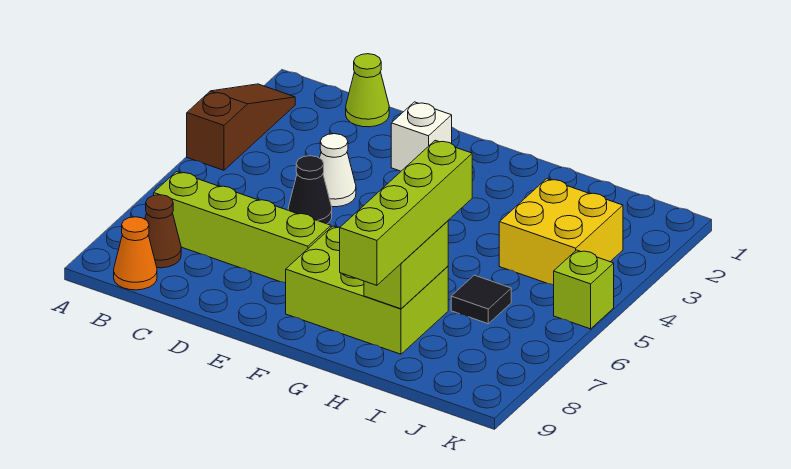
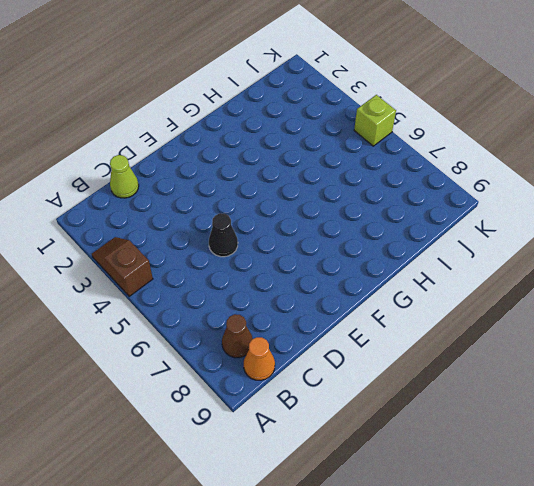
brown slope A3:A4 level 1 top 4 -> brown slope A2:A4 level 1 top 4
none -> lime brick B7:E7 level 1
none -> white cone D4 level 1
none -> white brick E2 level 1

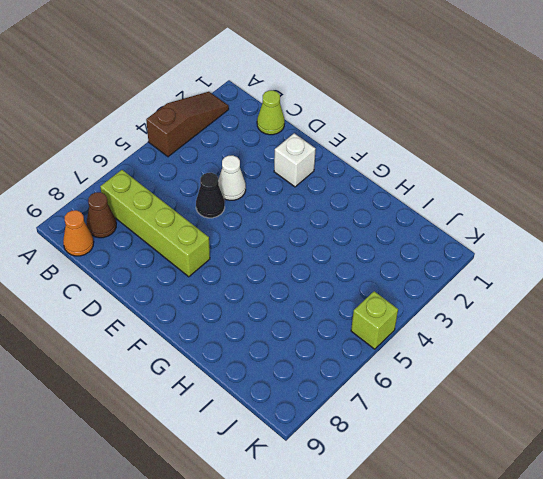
none -> lime brick F7:H8 level 1
none -> yellow brick I3:J4 level 1
none -> black tile I6 level 1

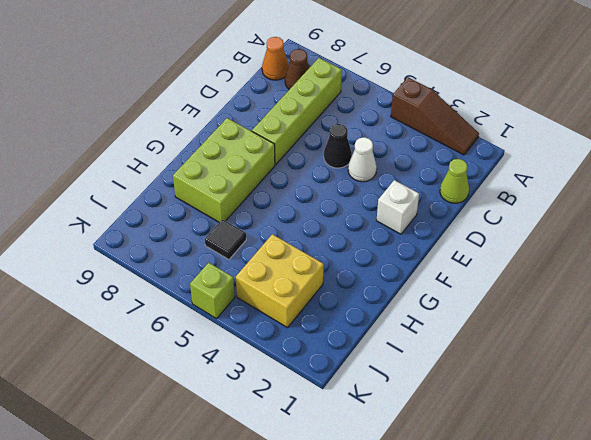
none -> lime brick H7:H8 level 2
none -> lime brick H6:H9 level 3

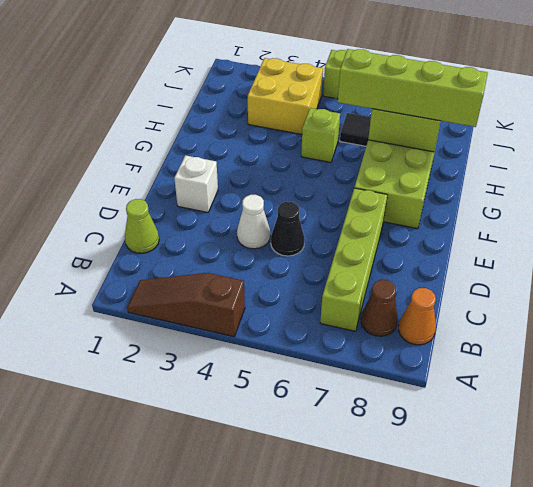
lime brick H5 level 1 -> none

